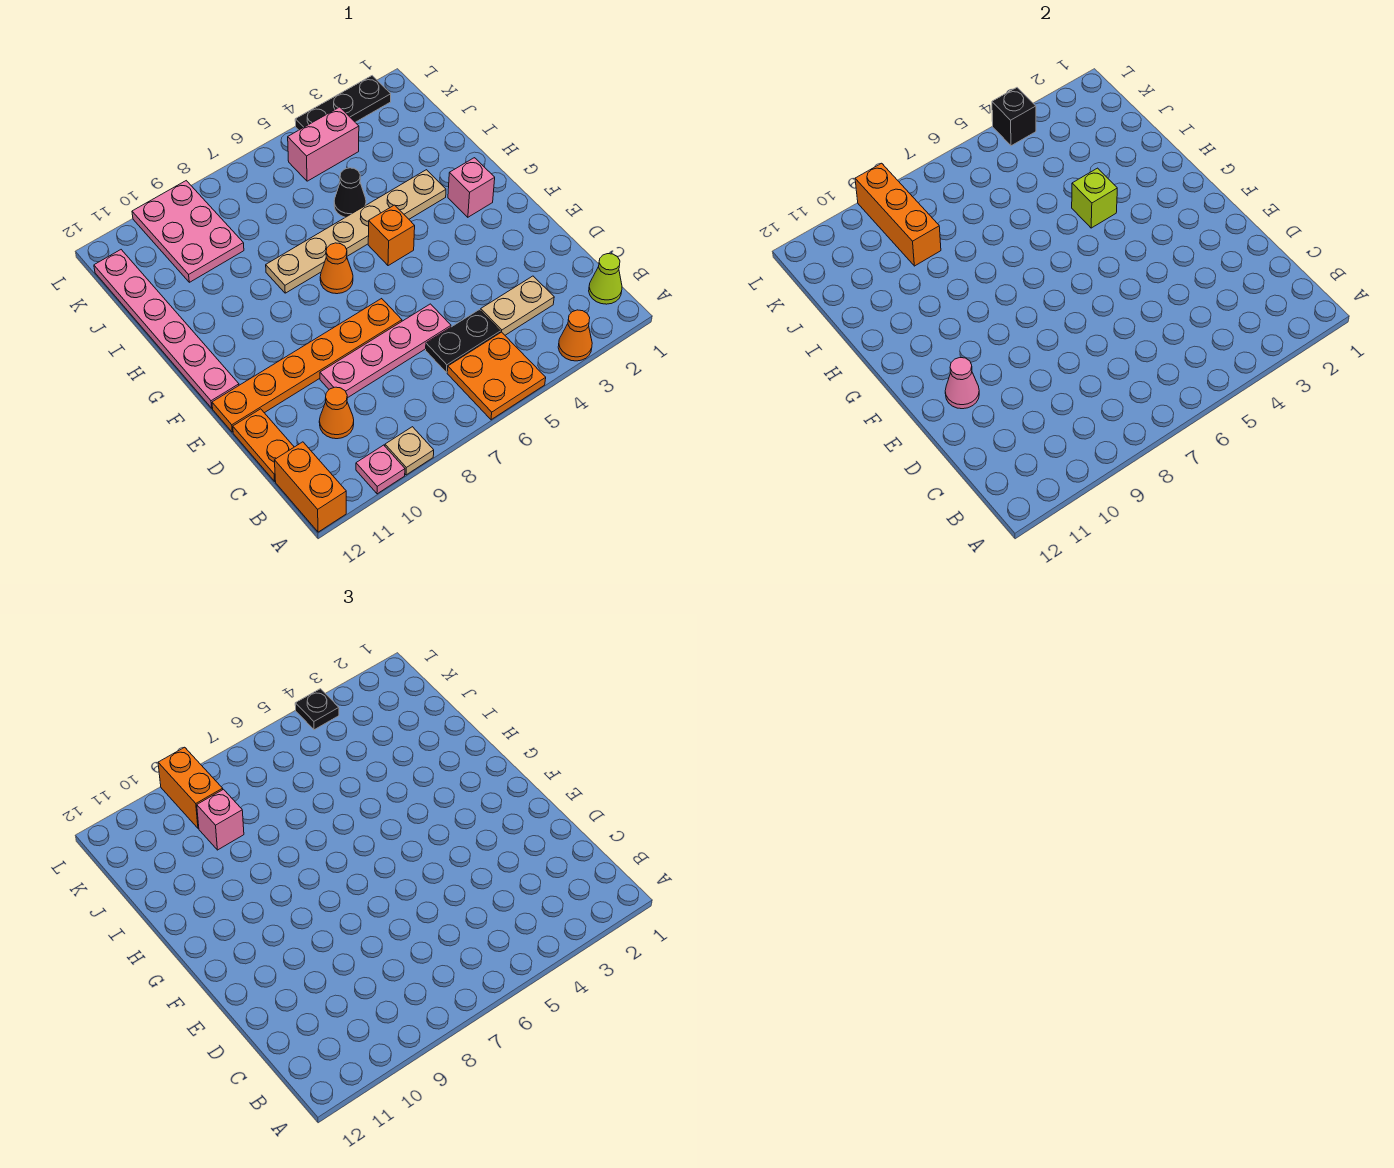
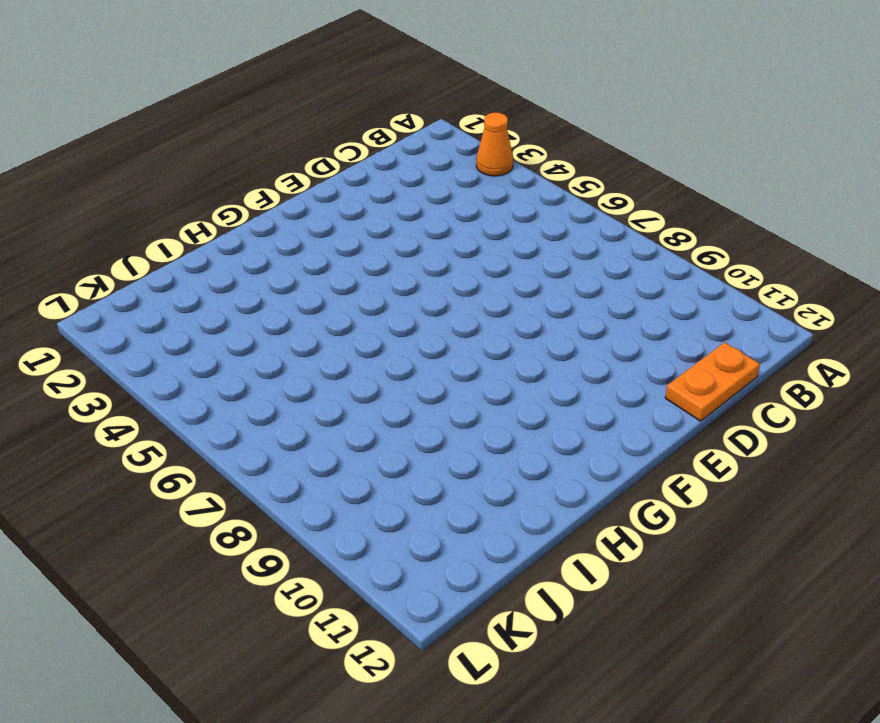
none -> orange plate A5:B6 level 1
none -> tan plate A9 level 1
none -> pink plate A10 level 1

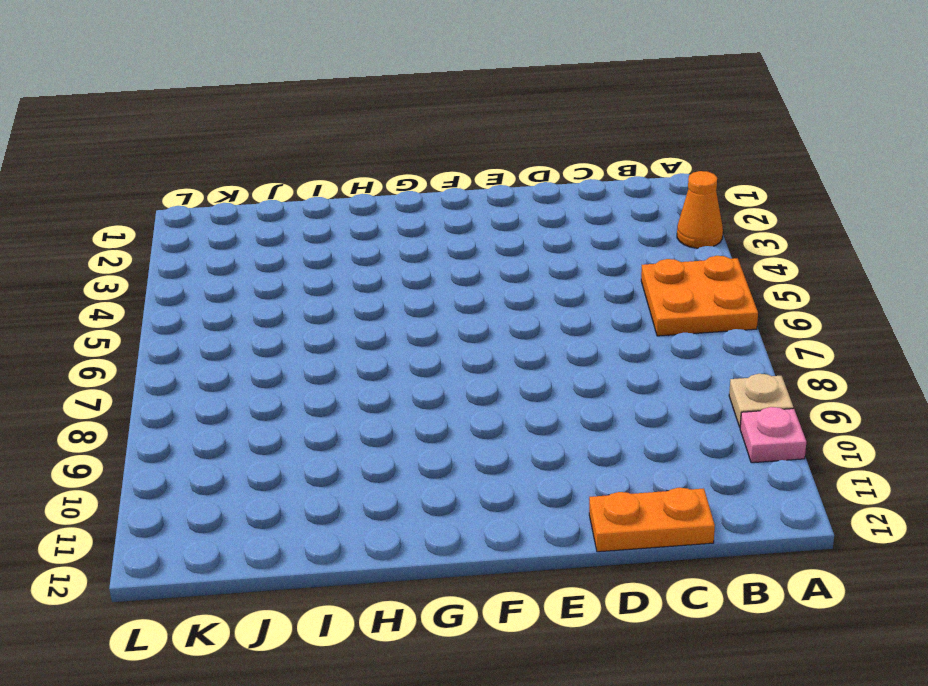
none -> orange brick A12:B12 level 1
none -> lime cone B1 level 1
none -> tan plate C3:C4 level 1

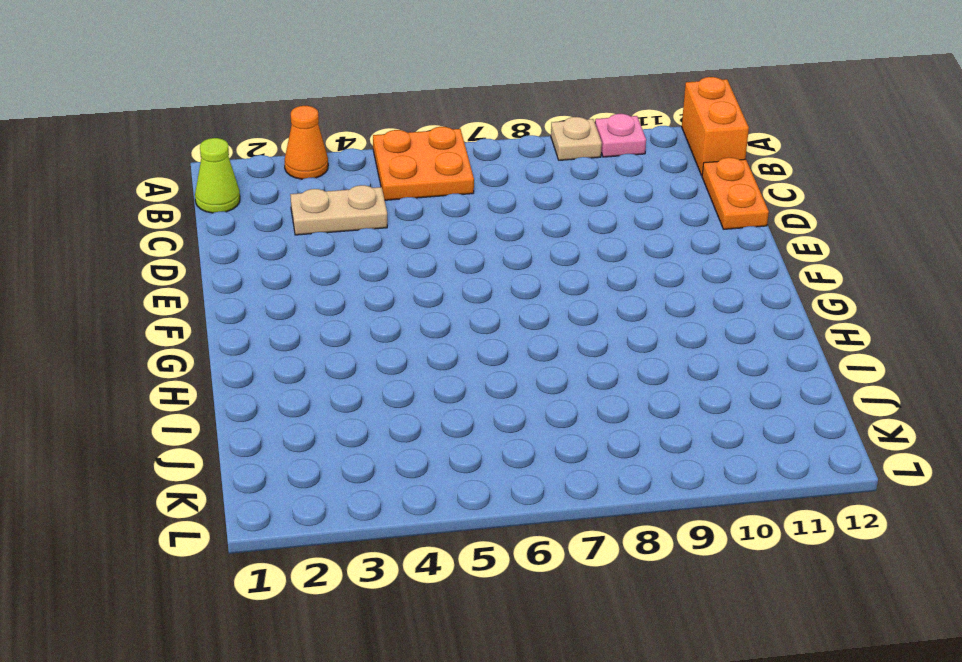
none -> black plate C5:C6 level 1
none -> orange cone C10 level 1
none -> pink plate D6:D9 level 1

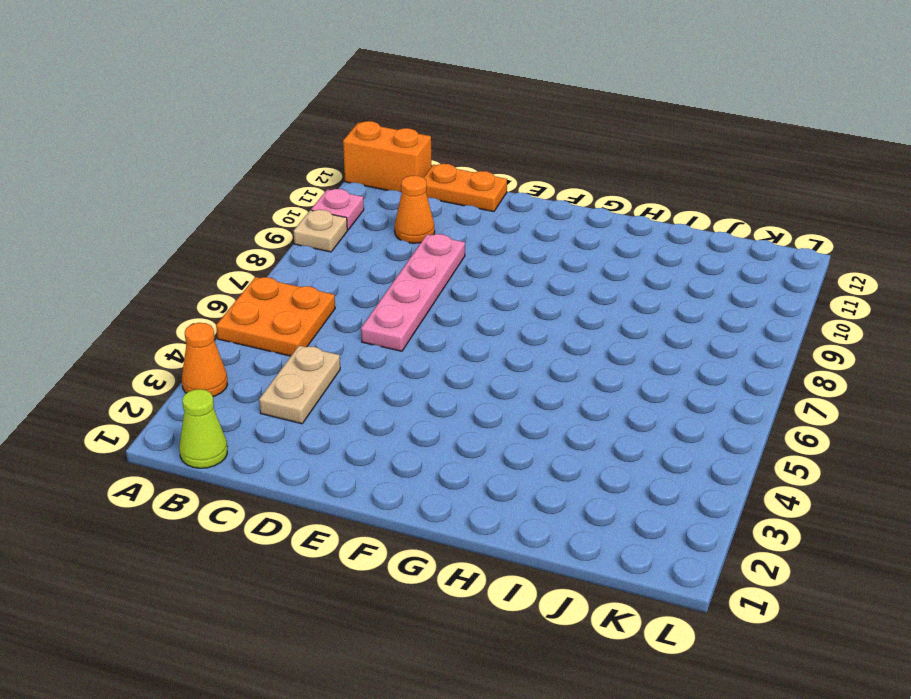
none -> black plate C5:C6 level 1
none -> orange plate E7:E12 level 1
none -> pink plate F12:K12 level 1

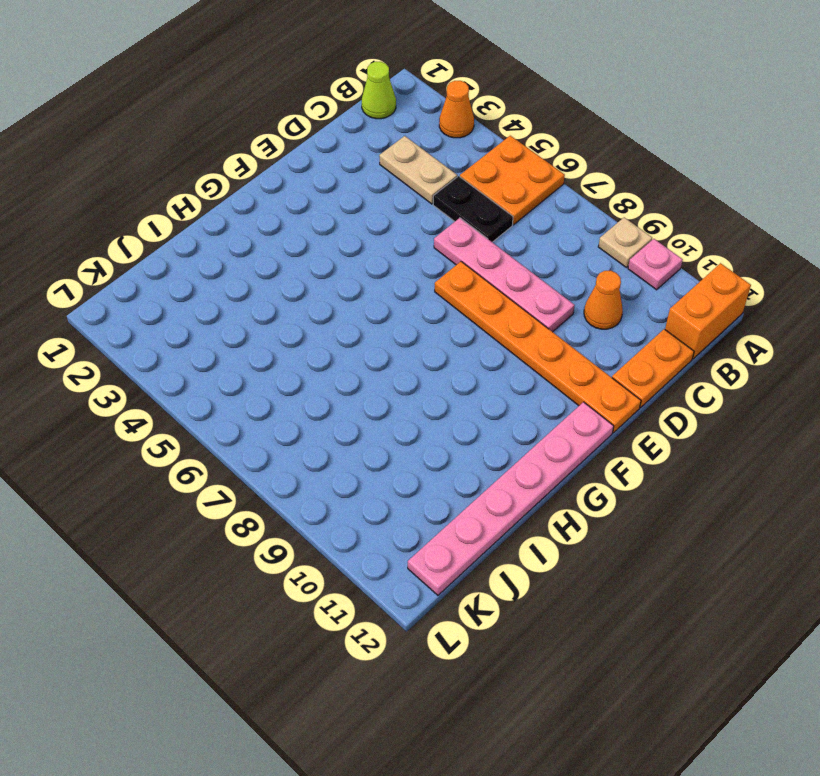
none -> pink brick G2 level 1
none -> orange brick G5 level 1
none -> orange cone G7 level 1

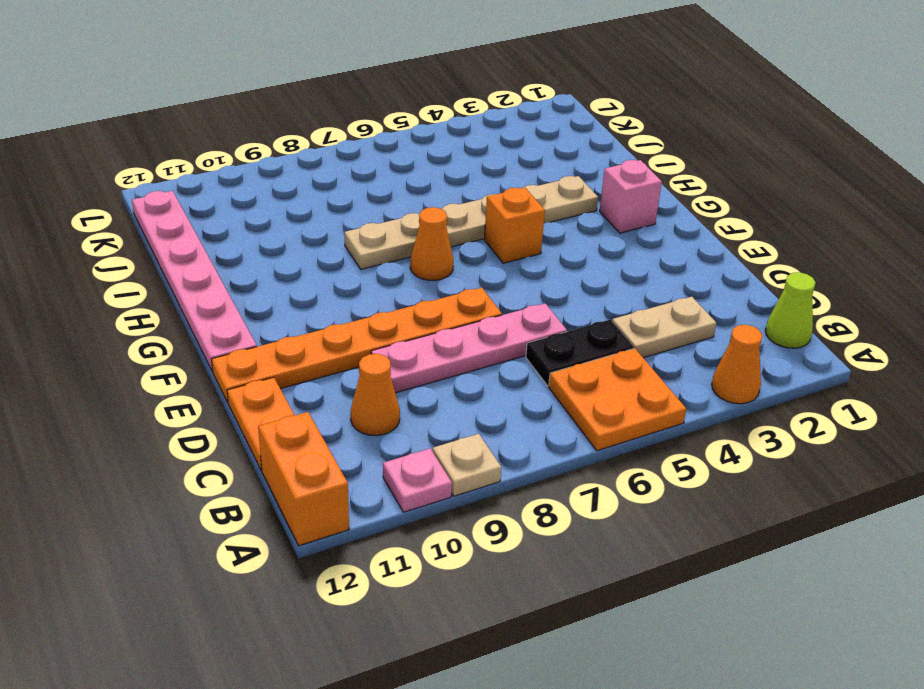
none -> black cone I5 level 1
none -> pink plate J9:L10 level 1
none -> pink brick K4:K5 level 1

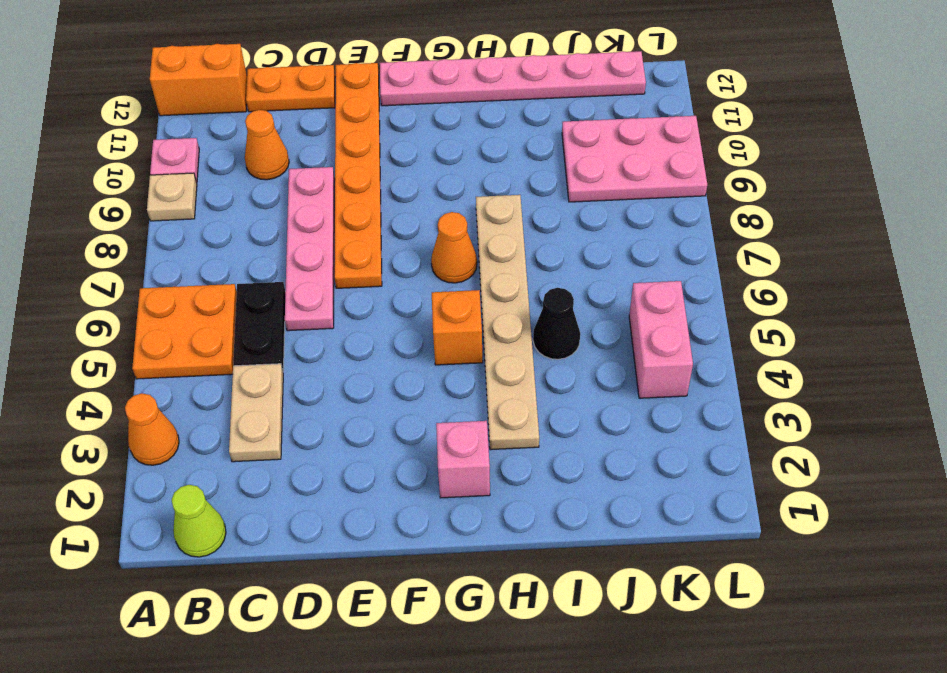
none -> black plate L2:L4 level 1
none -> pink cone E11 level 2
none -> lime brick H4 level 2

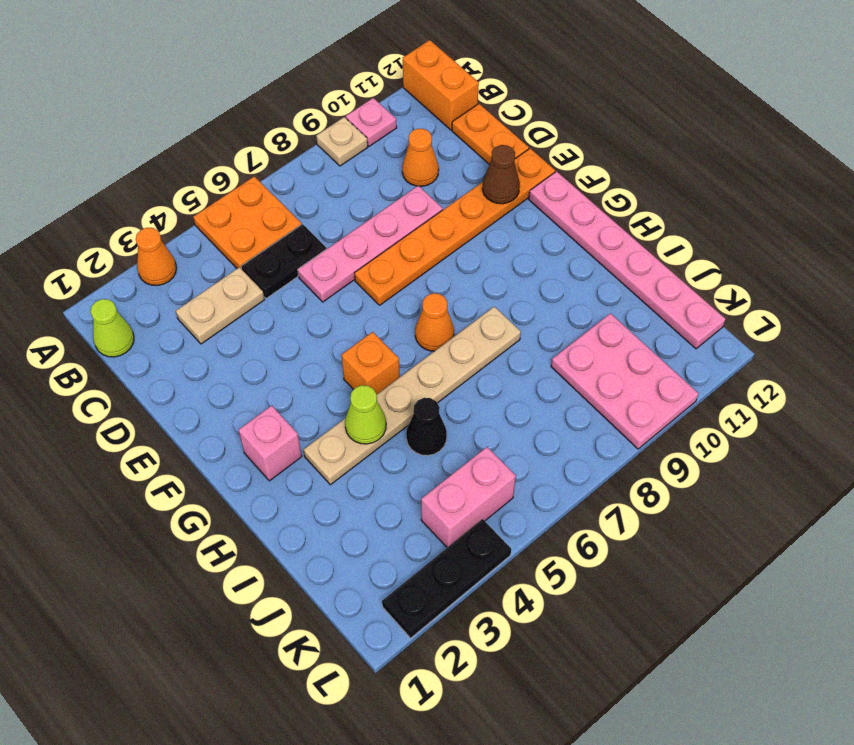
brown cone E11 level 2 -> pink cone E11 level 2
lime cone H4 level 2 -> lime brick H4 level 2
none -> orange brick J9:L9 level 2
none -> black brick L4 level 2
none -> pink brick J9 level 3

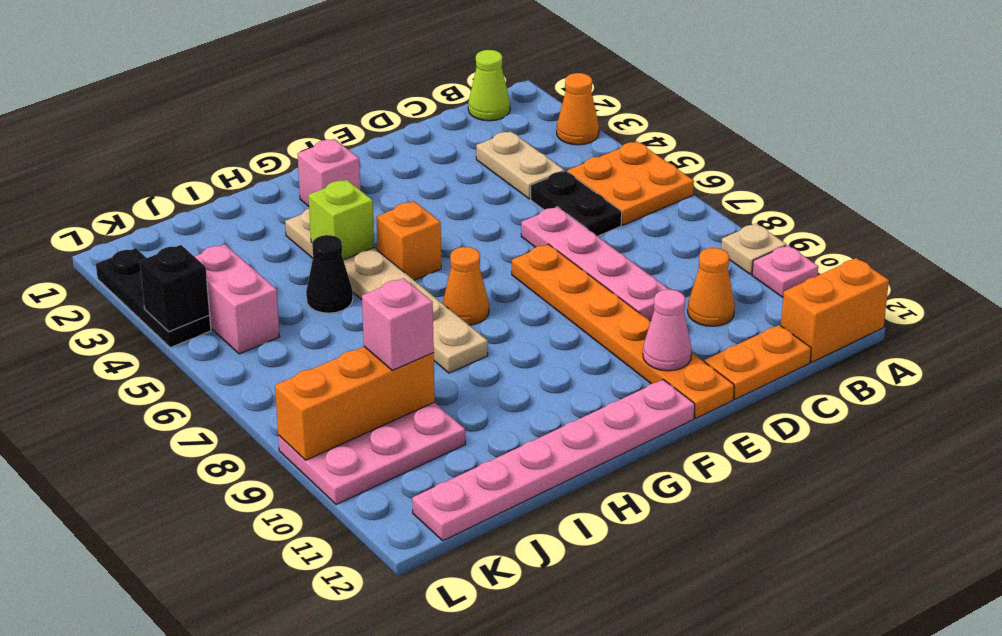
none -> orange brick K9:L9 level 3
none -> black plate L4 level 3

